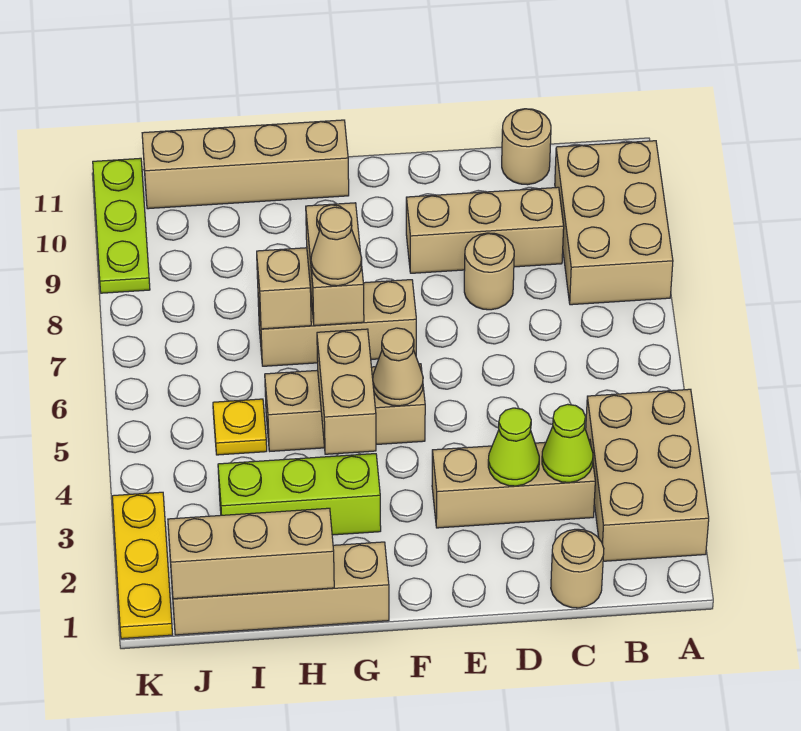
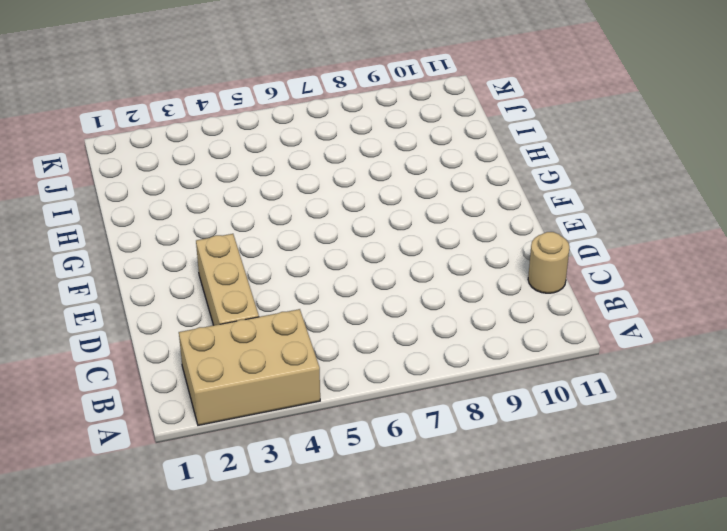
none -> tan brick A8:B10 level 1
none -> tan round brick C1 level 1
none -> tan brick C9:E9 level 1

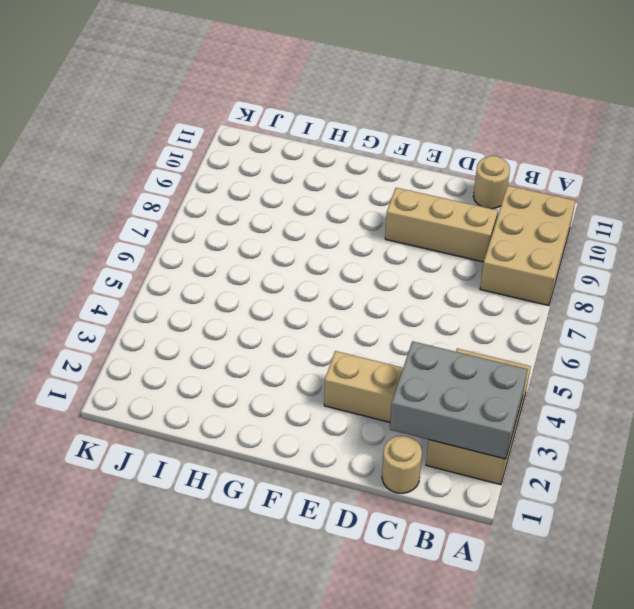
grey brick A2:C3 level 2 -> lime cone C3 level 2
none -> tan round brick D8 level 1
none -> tan brick F5:H5 level 1
none -> tan brick F7:H7 level 1

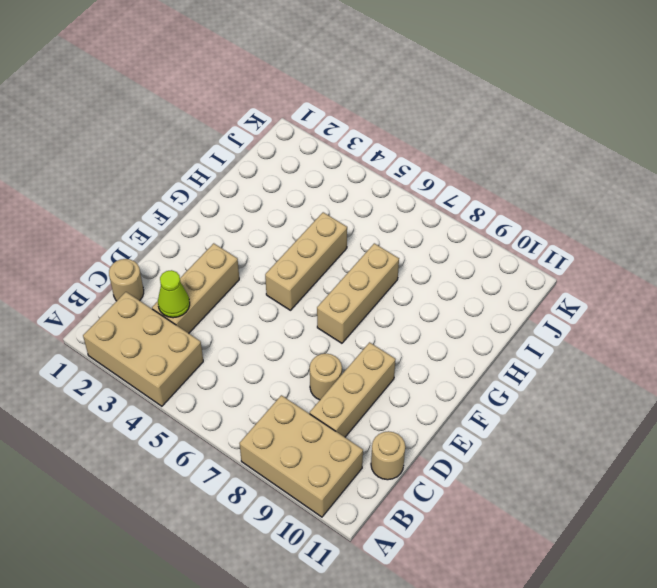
none -> tan brick G1:J1 level 1
none -> lime brick G3:I3 level 1
none -> tan brick G11:J11 level 1

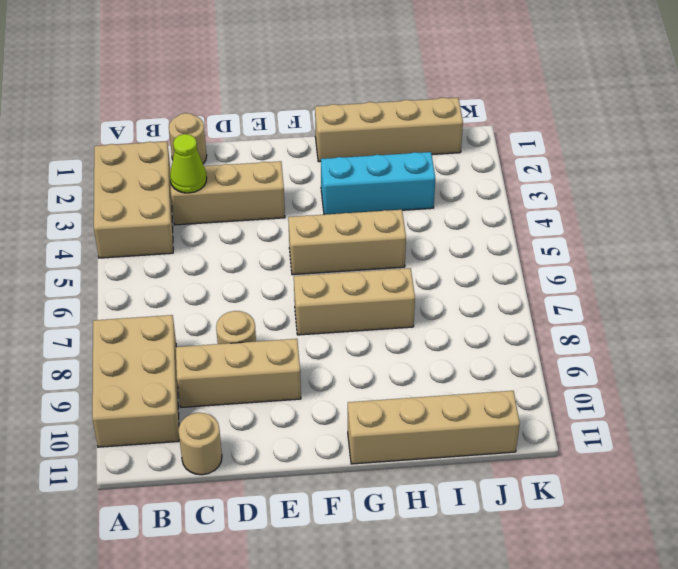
cyan brick G3:I3 level 1 -> lime brick G3:I3 level 1
none -> yellow plate I5 level 1
none -> yellow plate K1:K3 level 1
none -> lime plate K9:K11 level 1

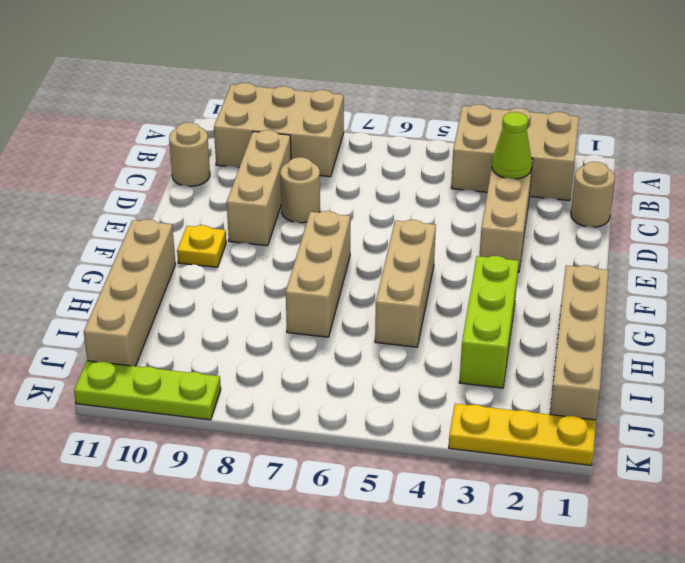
yellow plate F10 level 1 -> yellow plate I5 level 1
none -> lime cone D3 level 2
none -> tan cone F5 level 2
none -> tan brick G4:G5 level 2

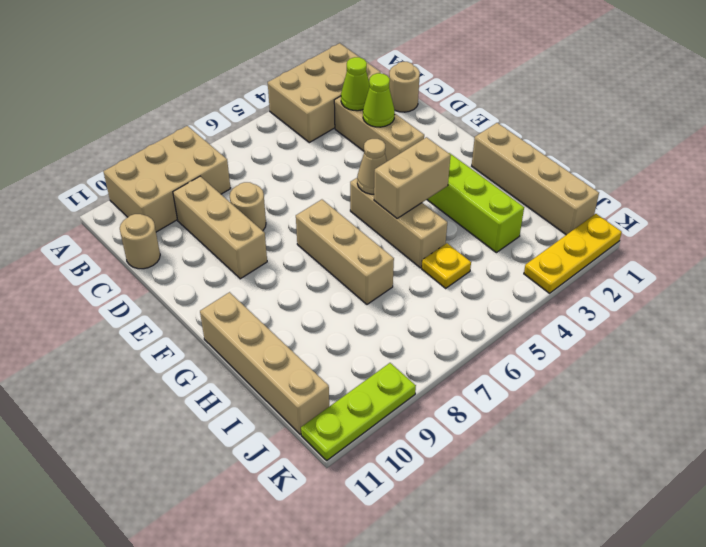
none -> tan brick G7:G8 level 2
none -> tan brick H1:J1 level 2
none -> tan brick H7 level 2

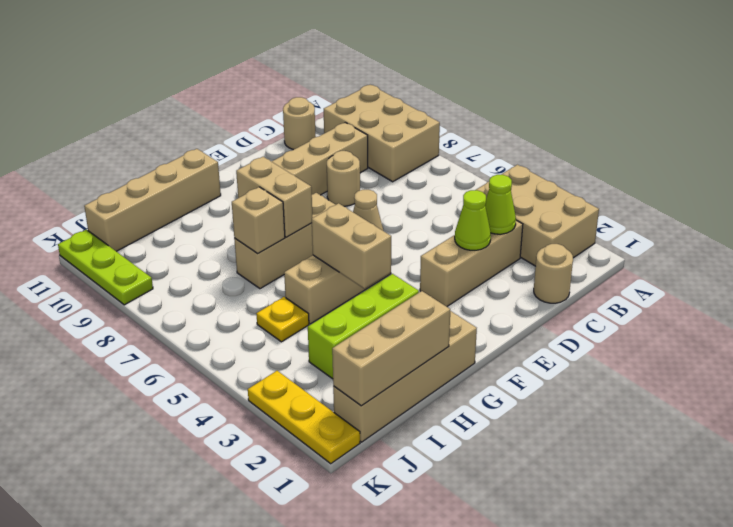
none -> tan cone G7 level 3

